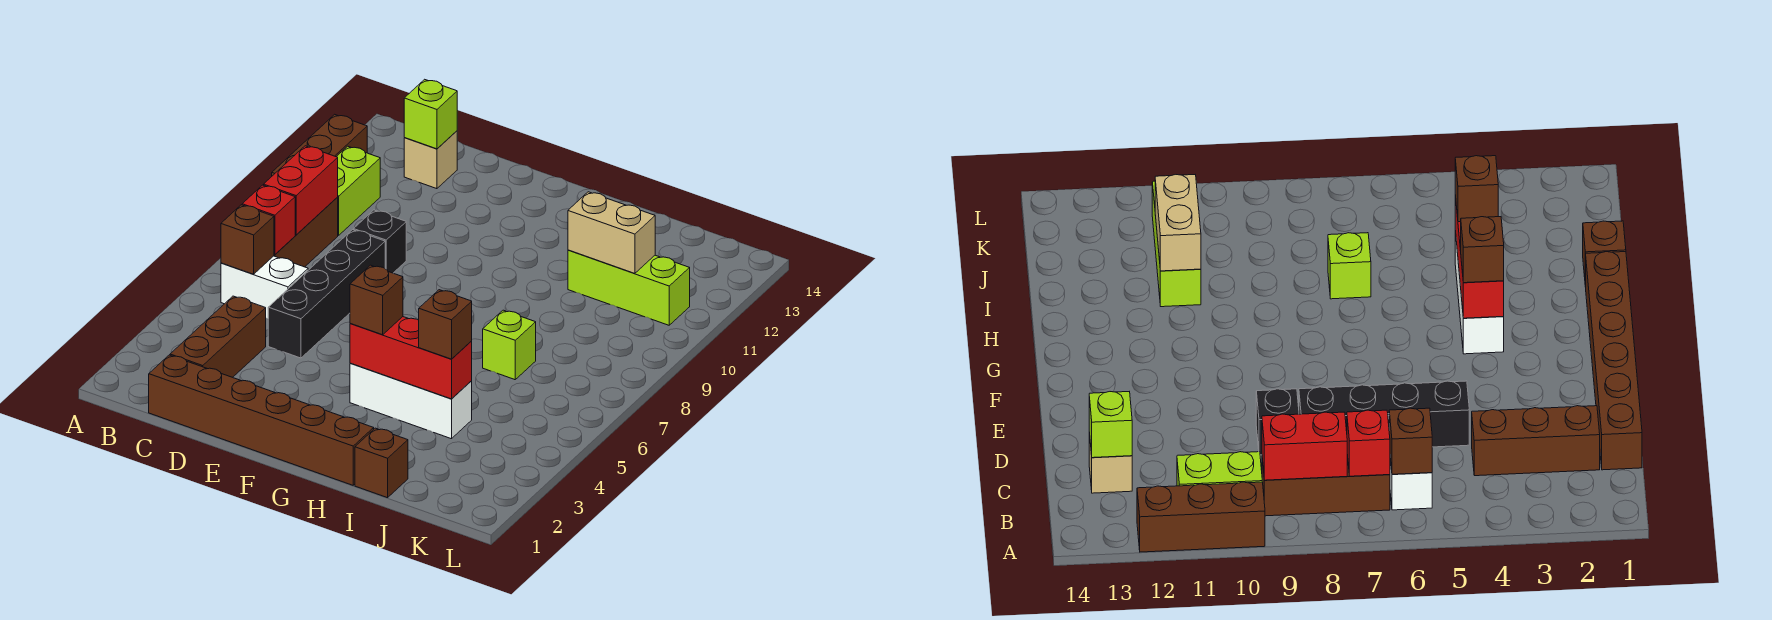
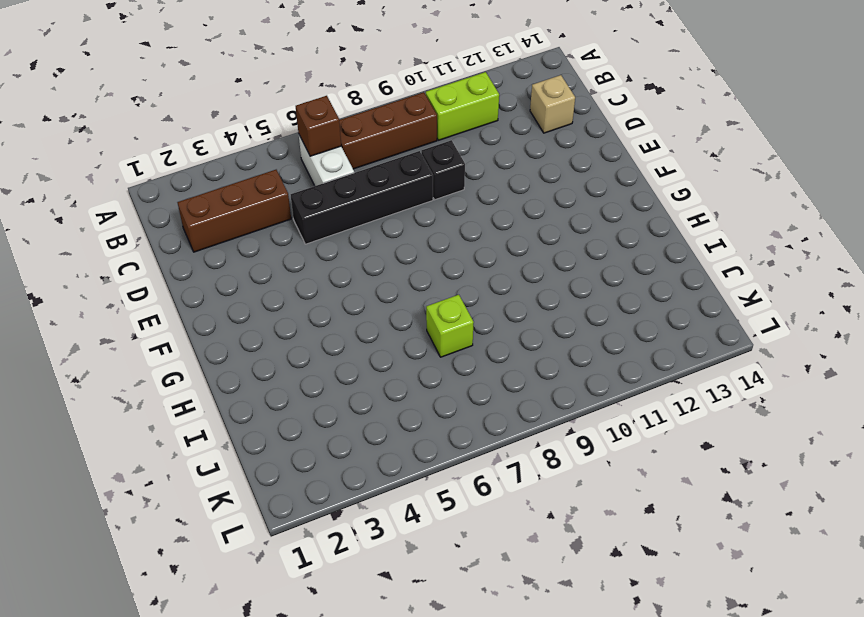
none -> brown brick A10:A12 level 1
none -> brown brick C1:H1 level 1
none -> white brick G4:I4 level 1

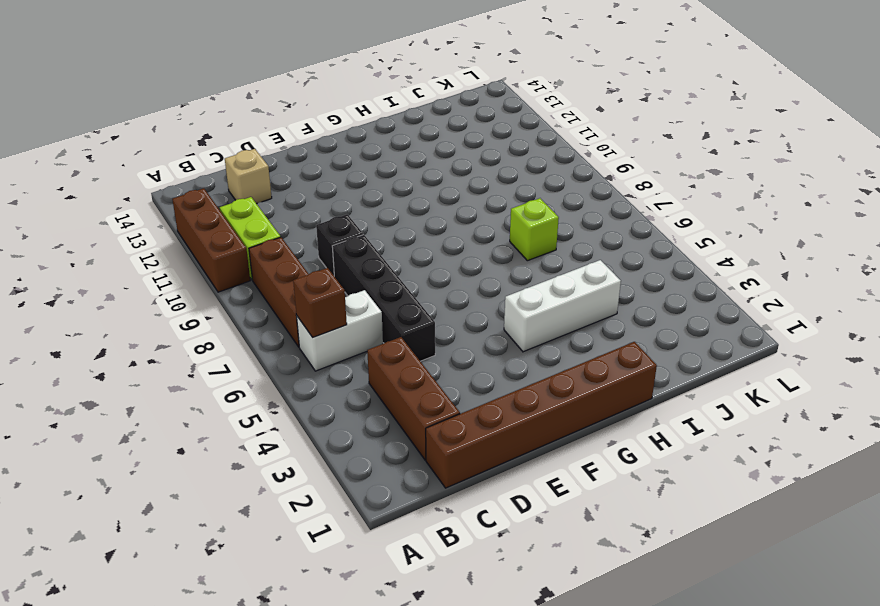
none -> brown brick I1 level 1
none -> lime brick I11:K11 level 1
none -> red brick B7 level 2

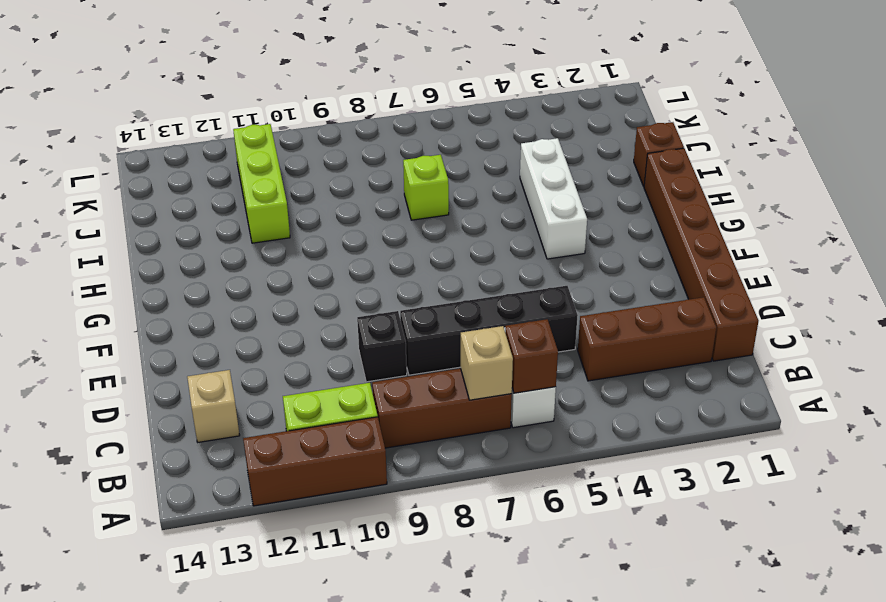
tan brick B7 level 2 -> red brick B7 level 2
none -> red brick B8:B9 level 2
none -> lime brick C13 level 2
none -> red brick G4:I4 level 2

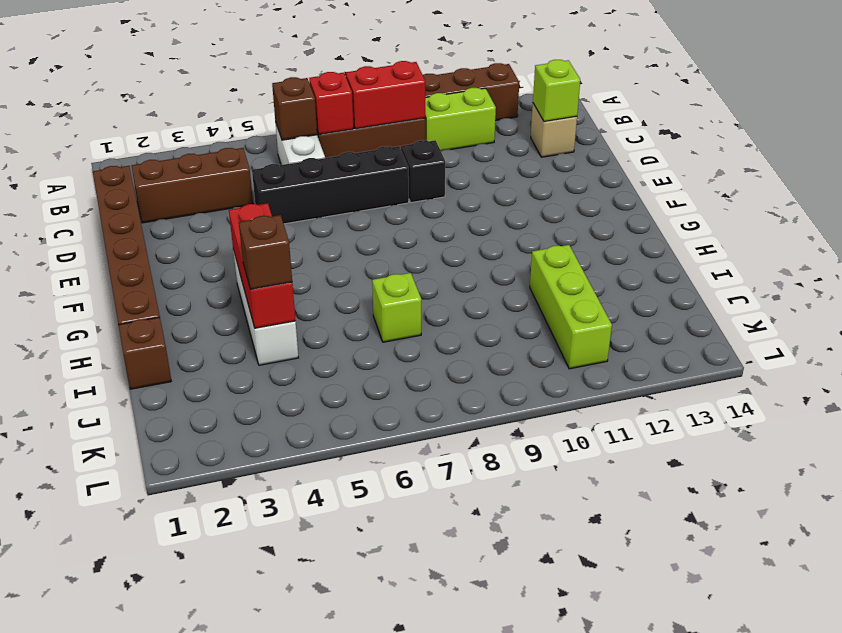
none -> tan brick I11:J11 level 2
none -> brown brick G4 level 3

